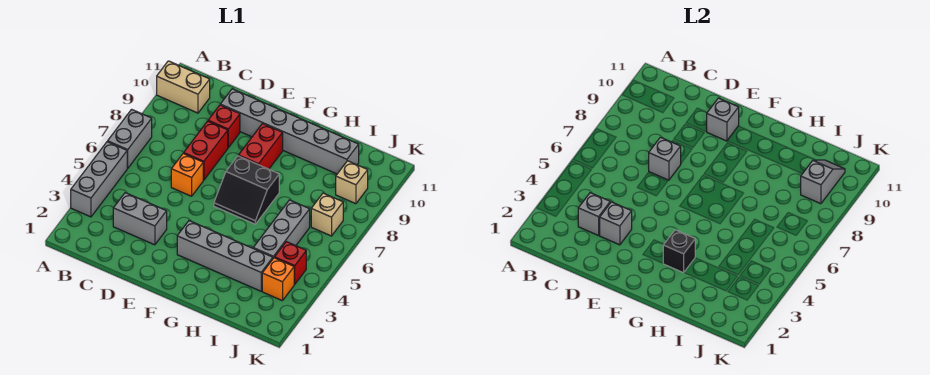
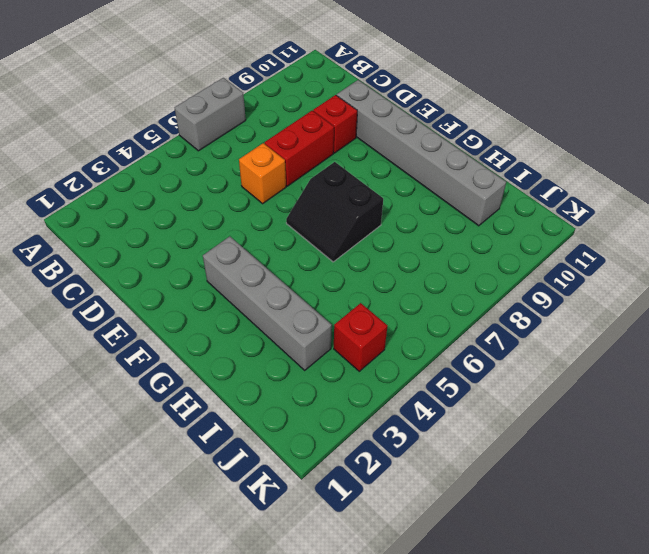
none -> grey brick A3:A5 level 1
none -> tan brick A10:B10 level 1
none -> grey brick C3:D3 level 1

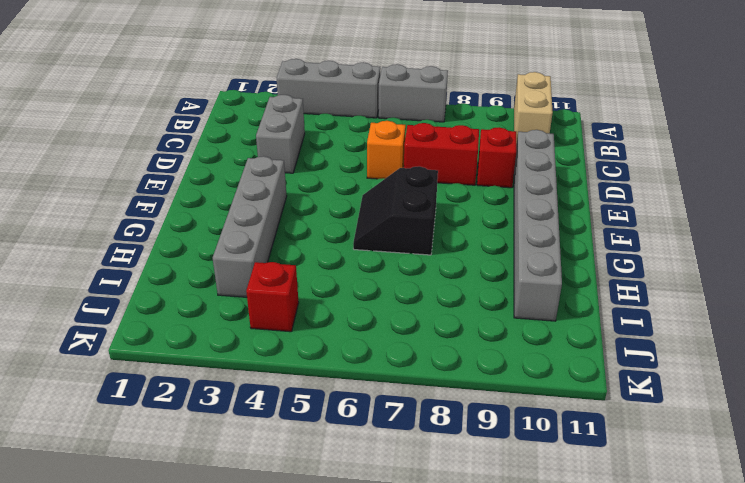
none -> red brick F8:F9 level 1
none -> grey brick I4:I6 level 1
none -> orange brick J3 level 1

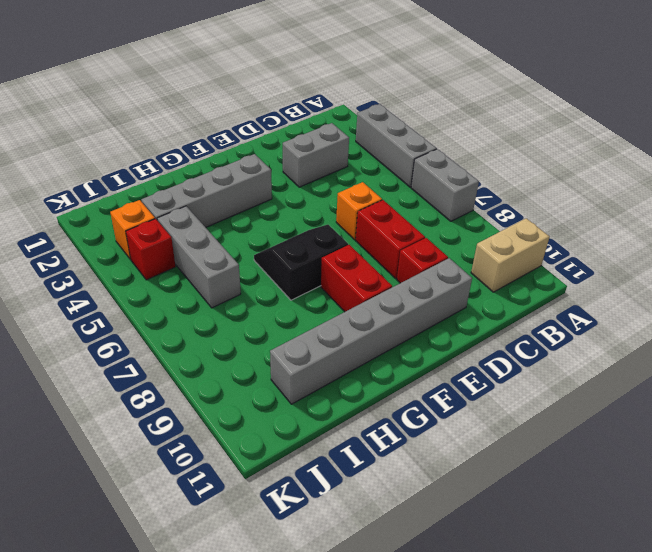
none -> tan brick J7 level 1
none -> tan brick J9 level 1
none -> grey brick C3 level 2

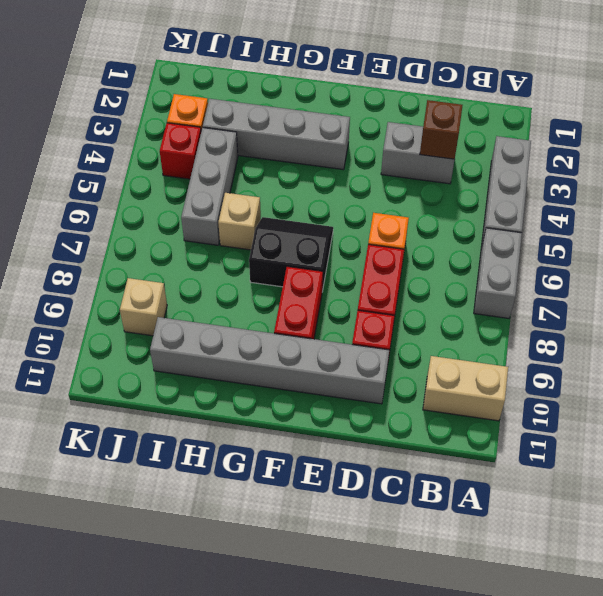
brown brick C3 level 2 -> grey brick C3 level 2
tan brick H6 level 1 -> tan brick J7 level 1
none -> grey brick D3 level 2
none -> grey brick D7 level 2
none -> grey brick E10 level 2

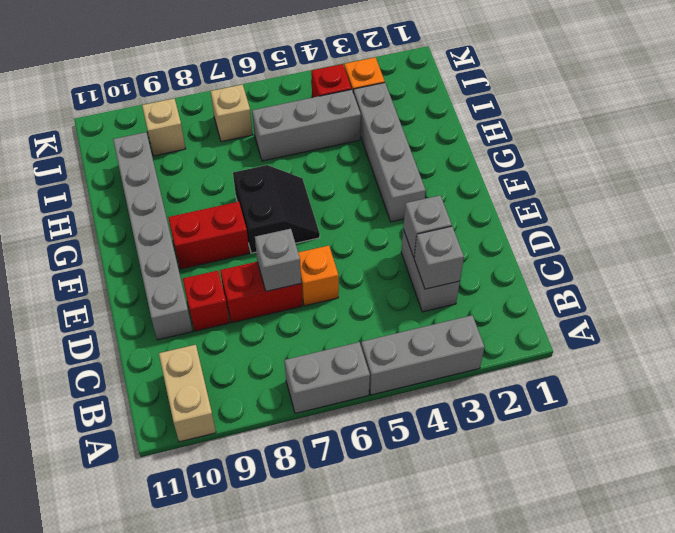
none -> grey brick E10 level 2
none -> black brick G3 level 2
none -> grey slope J9:J10 level 2 top 9

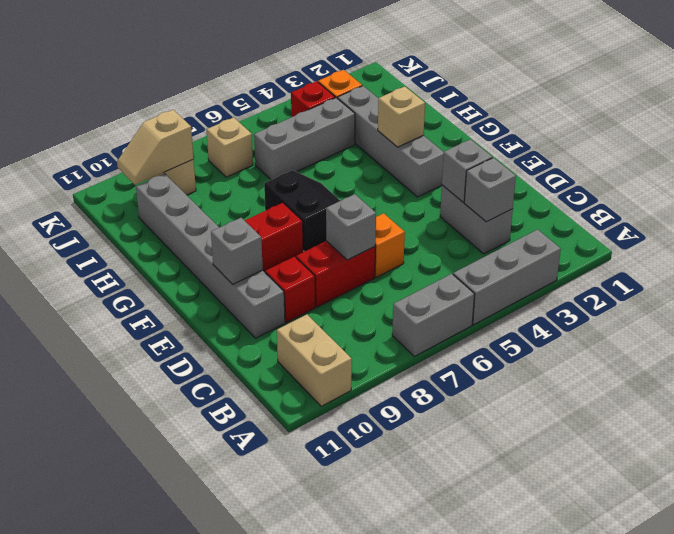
tan brick G3 level 2 -> black brick G3 level 2
tan slope J9:J10 level 2 top 9 -> grey slope J9:J10 level 2 top 9

